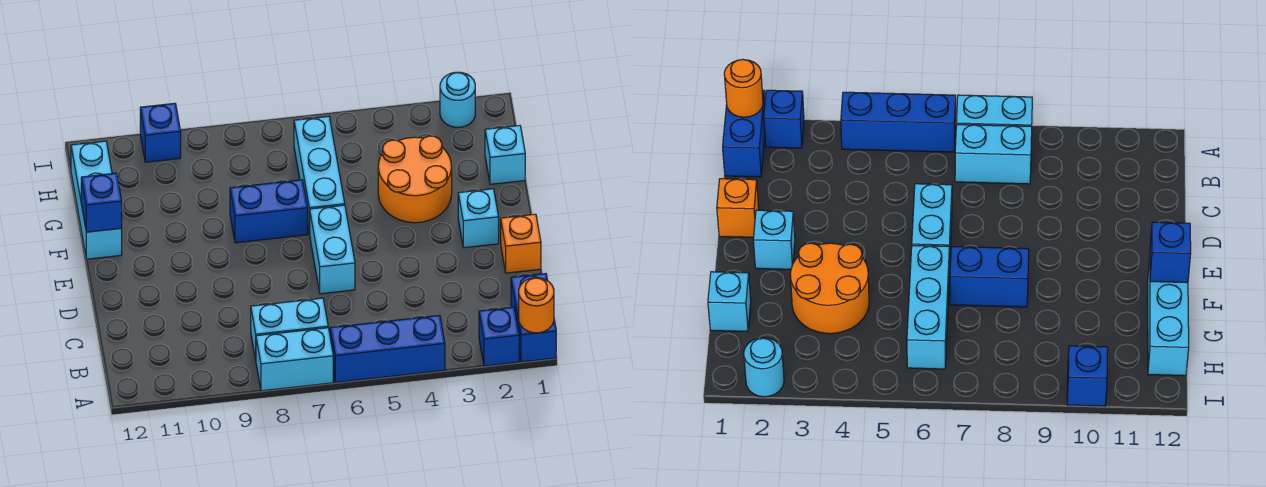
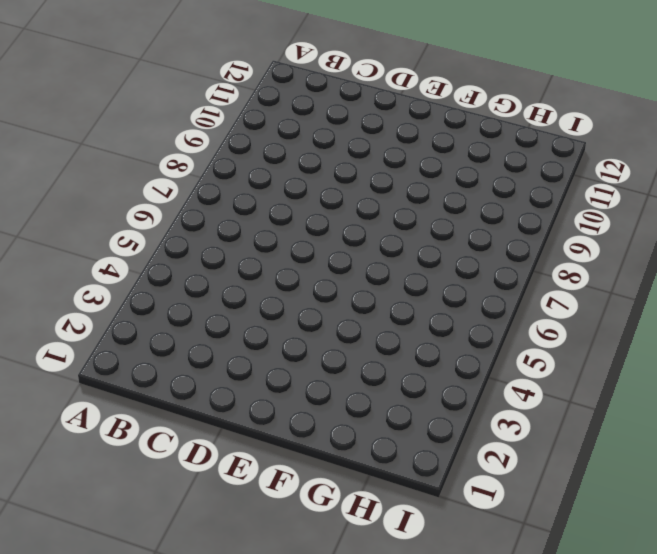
none -> blue brick A1:B1 level 1
none -> blue brick A2 level 1
none -> blue brick A4:A6 level 1

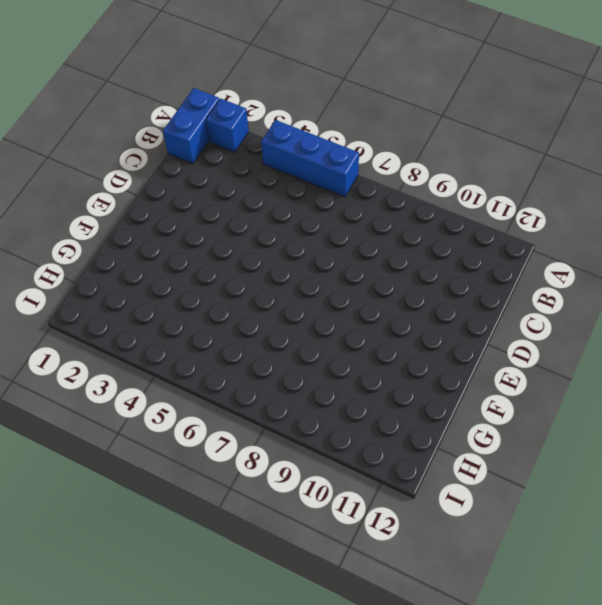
none -> cyan brick A7:A8 level 1
none -> cyan brick B7:B8 level 1
none -> orange brick D1 level 1

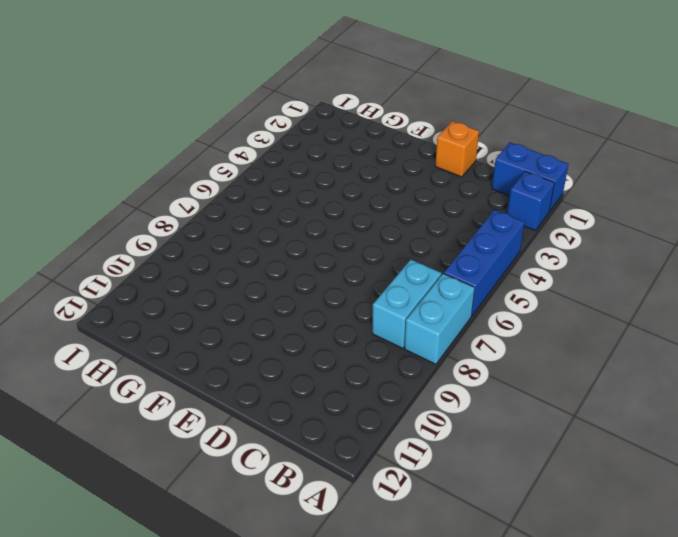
none -> cyan brick D6:E6 level 1
none -> cyan brick E2 level 1
none -> orange round brick F3:G4 level 1

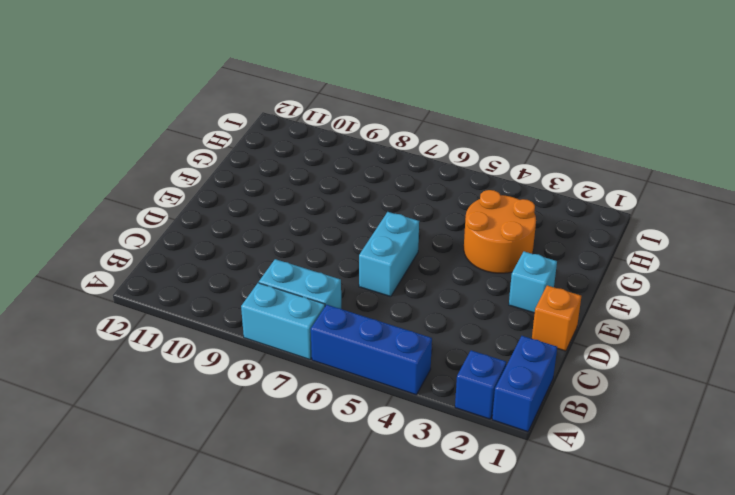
none -> cyan brick F6:H6 level 1
none -> blue brick F7:F8 level 1
none -> cyan brick F12:H12 level 1

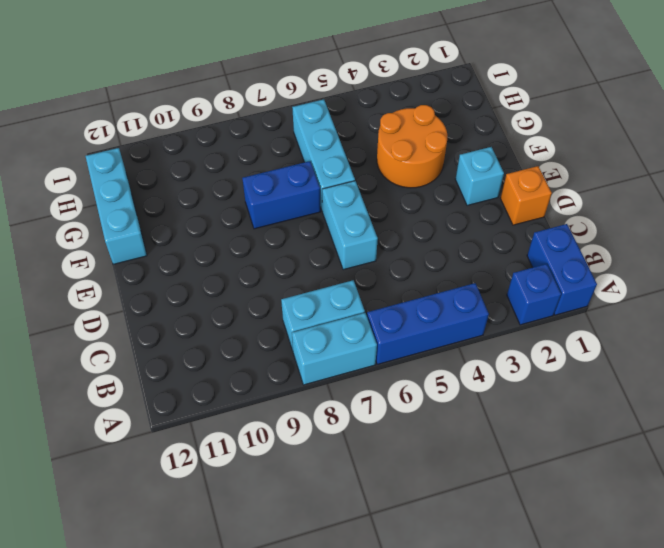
none -> cyan brick G1 level 1
none -> cyan round brick I2 level 1
none -> blue brick I10 level 1

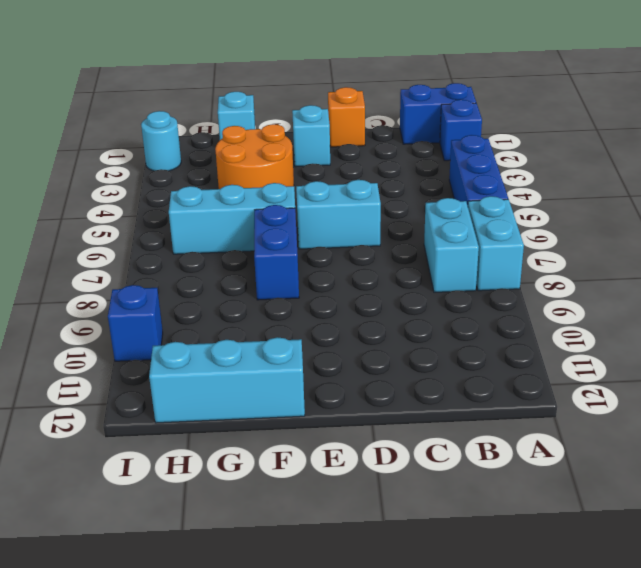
none -> orange round brick A1 level 2
none -> blue brick F12 level 2

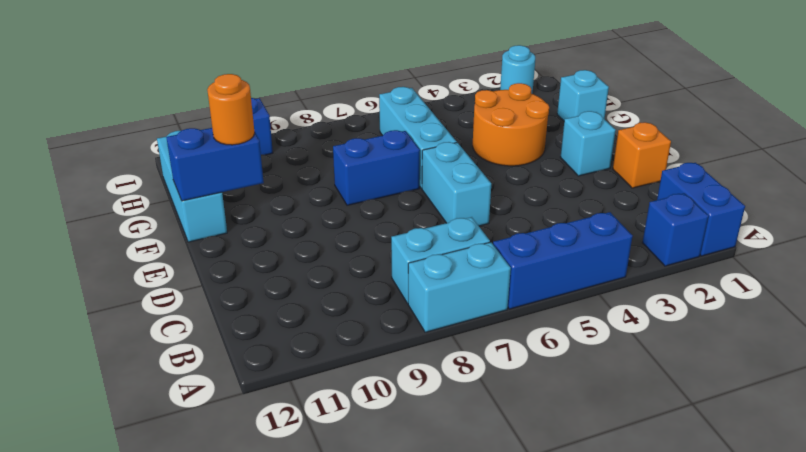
blue brick F11:F12 level 2 -> blue brick F12 level 2
orange round brick F11 level 3 -> orange round brick A1 level 2

